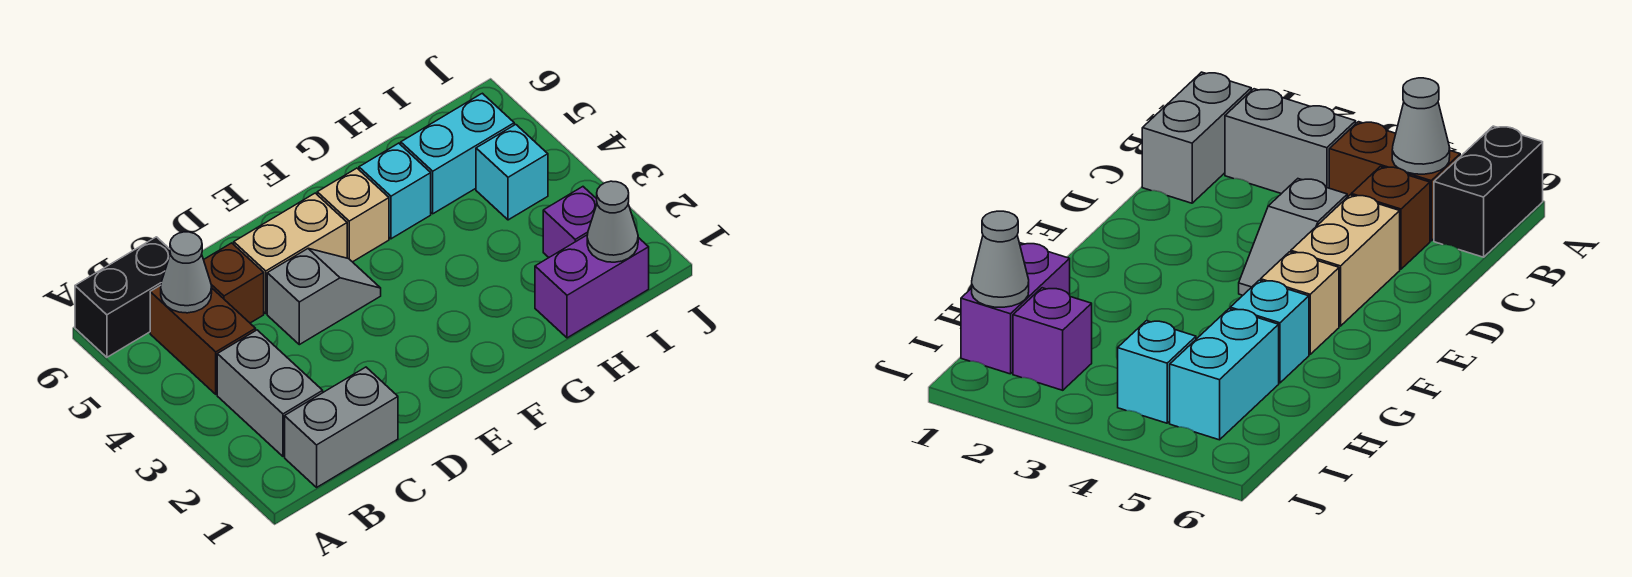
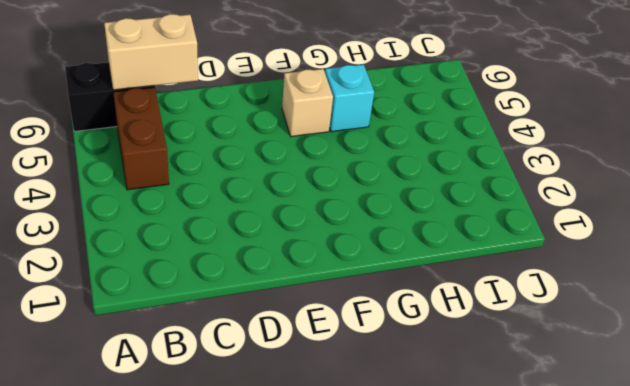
tan brick B6:C6 level 2 -> tan brick D5:E5 level 1
none -> grey brick B1:C1 level 1
none -> grey brick B2:B3 level 1
none -> brown brick C5 level 1

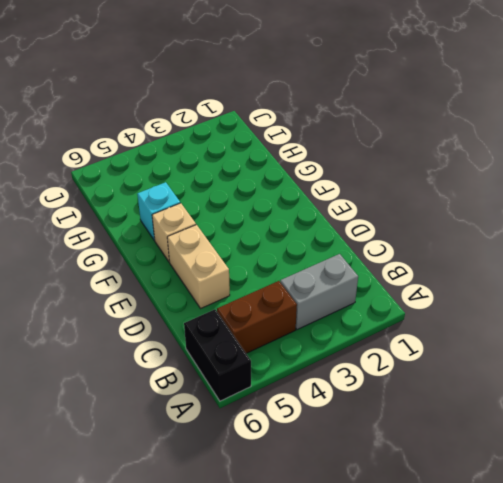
none -> grey brick B1:C1 level 1
none -> brown brick C5 level 1
none -> grey slope D4:E4 level 1 top D

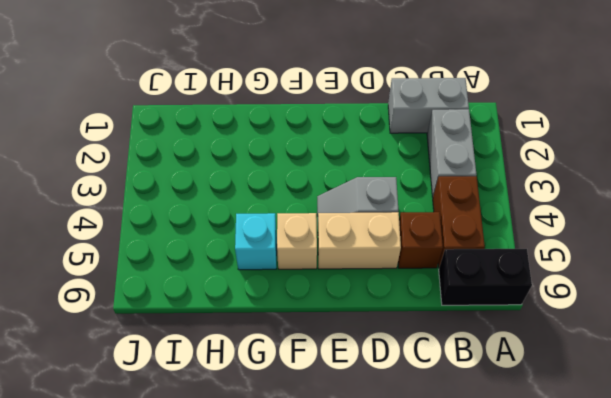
none -> purple brick H1:I1 level 1
none -> cyan brick H5:I5 level 1
none -> purple brick I2 level 1

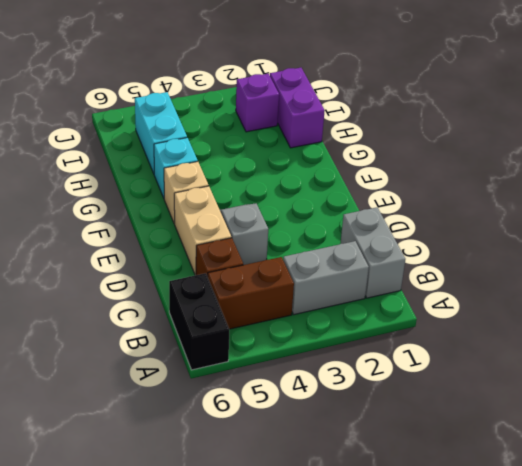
none -> cyan brick I4 level 1
none -> grey cone B5 level 2
none -> grey cone I1 level 2

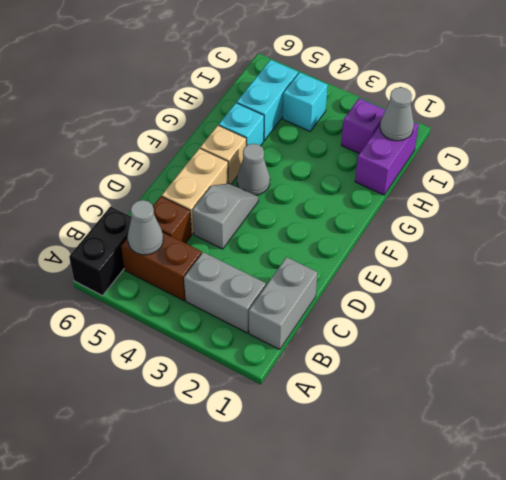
grey cone F4 level 1 -> none

